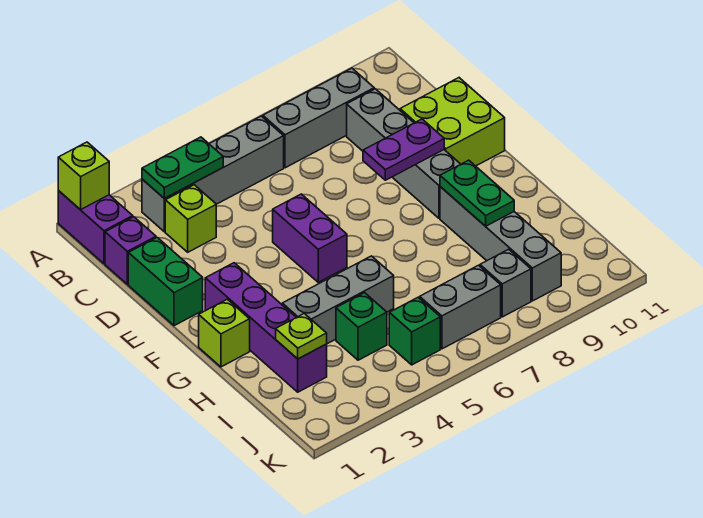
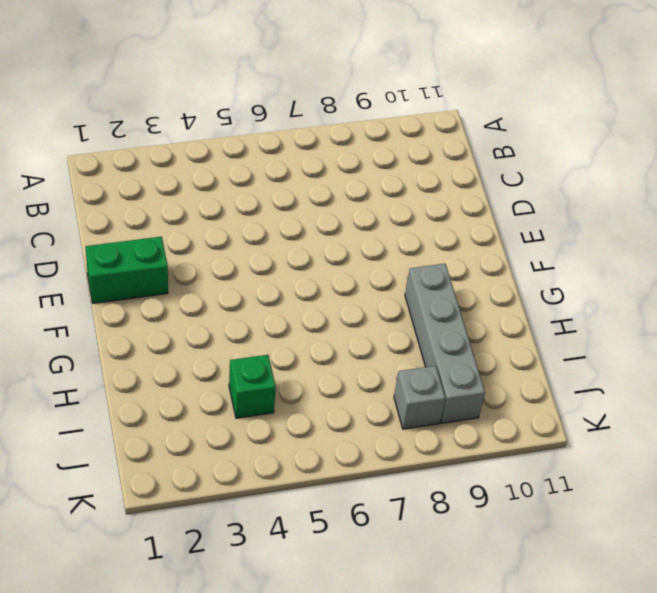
green brick E1:E2 level 1 -> green brick D1:E1 level 1
none -> purple brick A1:B1 level 1
none -> grey brick B3:B6 level 1
none -> grey brick B7:B9 level 1

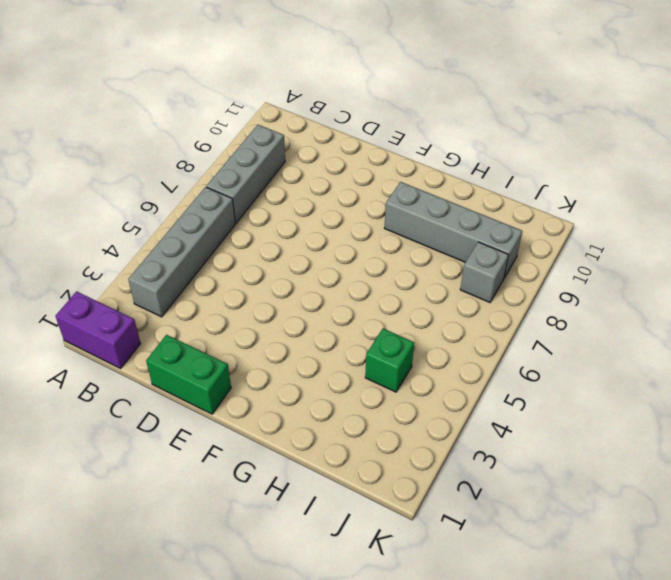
none -> purple brick C1 level 1
none -> lime brick C3 level 1
none -> grey brick C9:F9 level 1

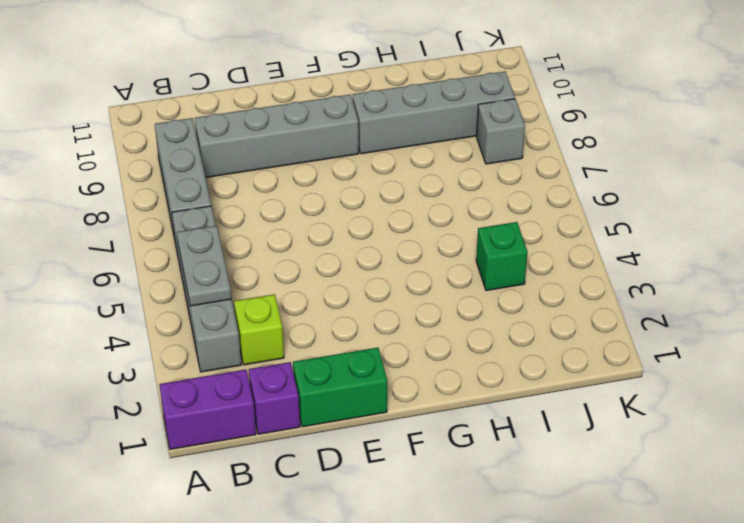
grey plate B4:B5 level 2 -> green plate B3:B4 level 2
none -> lime brick D10:E11 level 1
none -> purple brick E5:F5 level 1
none -> purple brick F2:I2 level 1

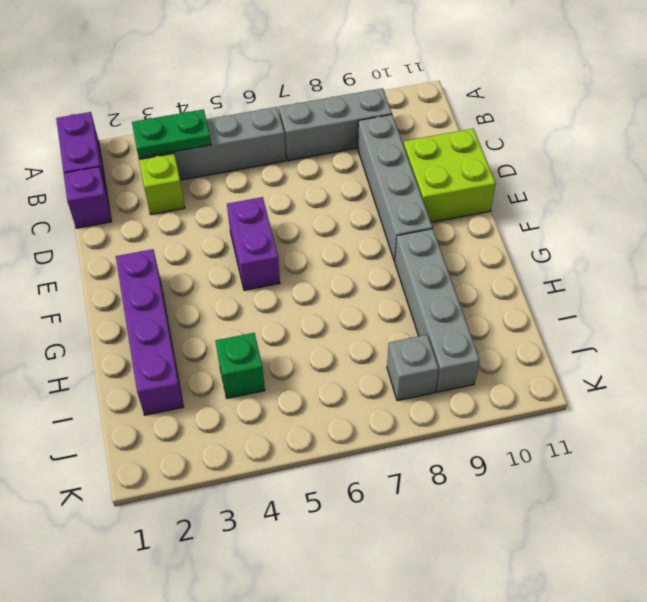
none -> green brick D1:E1 level 1
none -> lime brick G1 level 1
none -> grey brick H3:H5 level 1

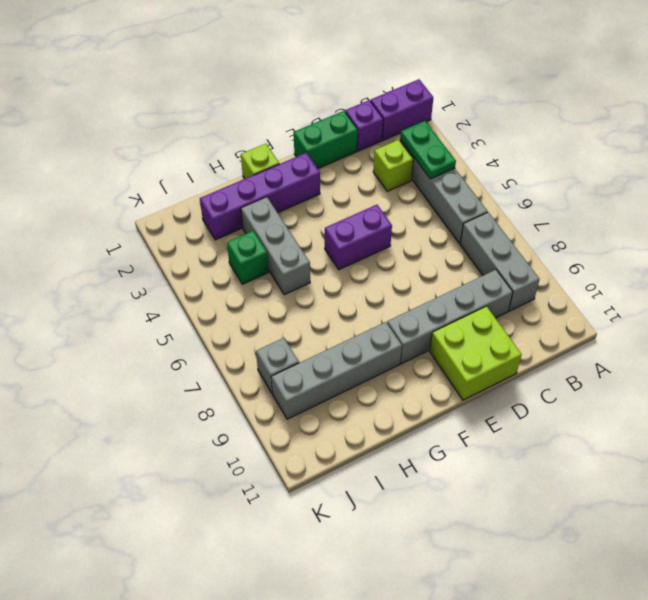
none -> green brick J5 level 1
none -> grey brick J6:J7 level 1
none -> lime brick A1 level 2

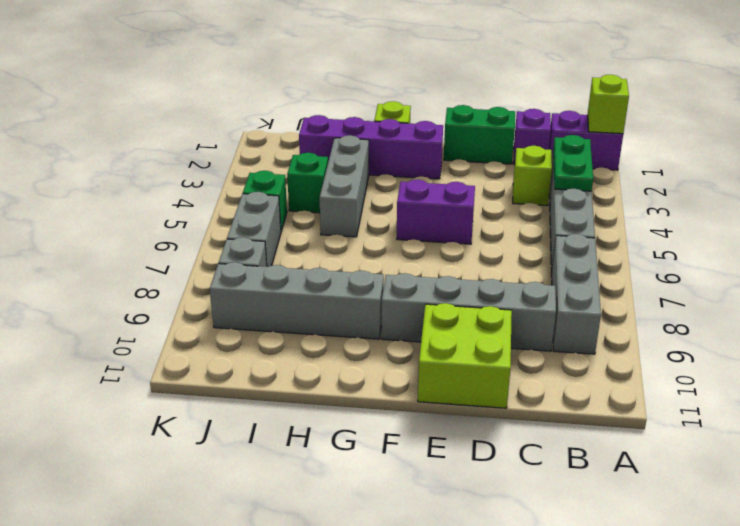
none -> purple plate E8:E9 level 2
none -> green plate G9:H9 level 2
none -> lime plate I2 level 2

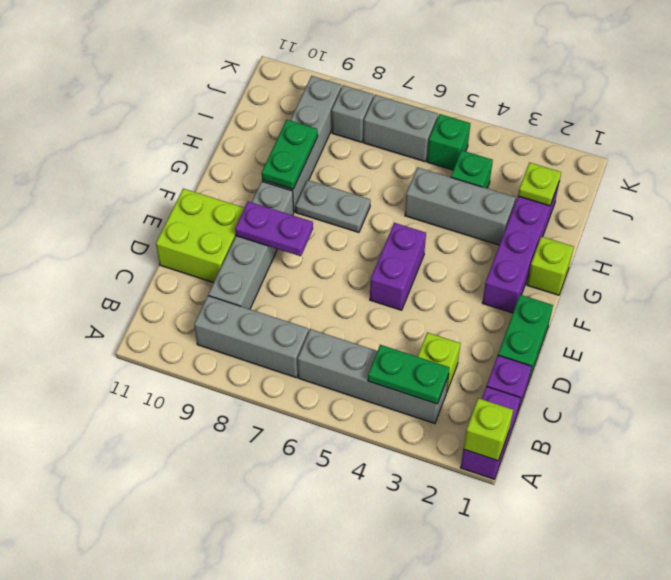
grey plate G7:G8 level 1 -> none

